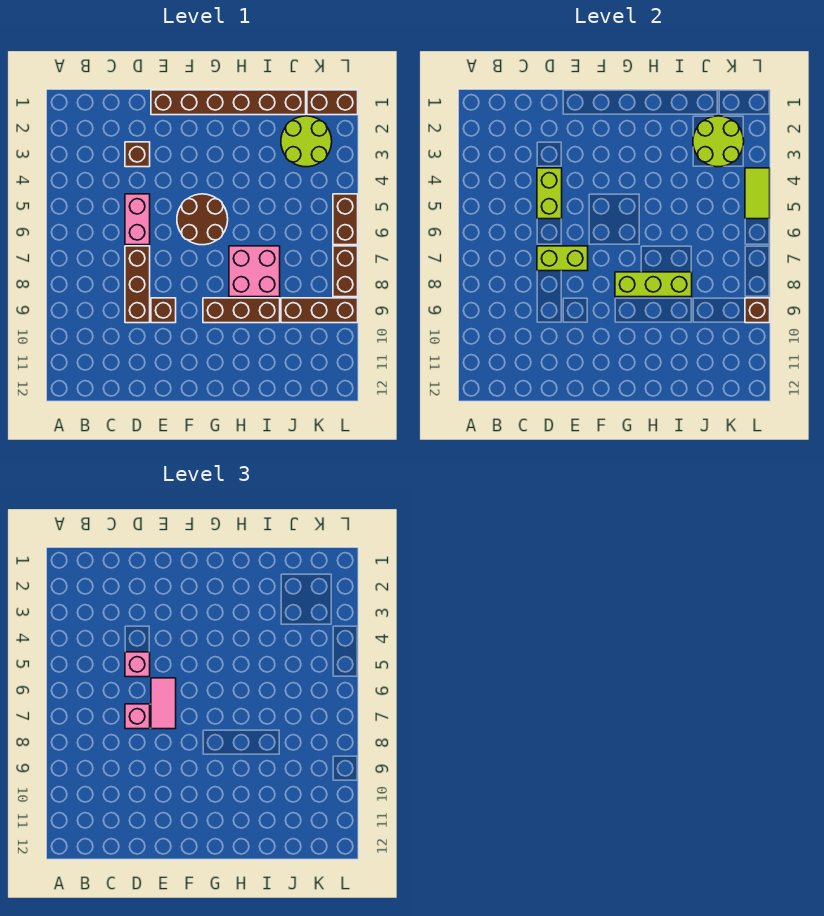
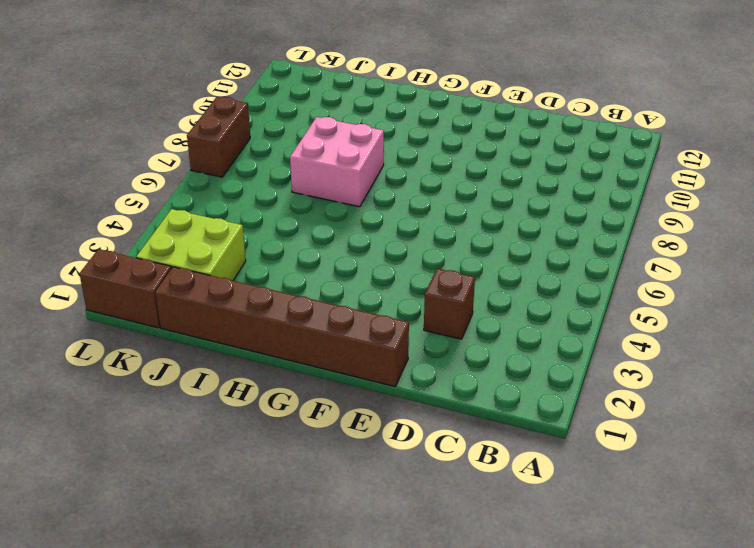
lime brick J2:K3 level 1 -> lime round brick J2:K3 level 1
none -> pink brick D5:D6 level 1
none -> brown brick D7:D9 level 1
none -> brown brick E9 level 1

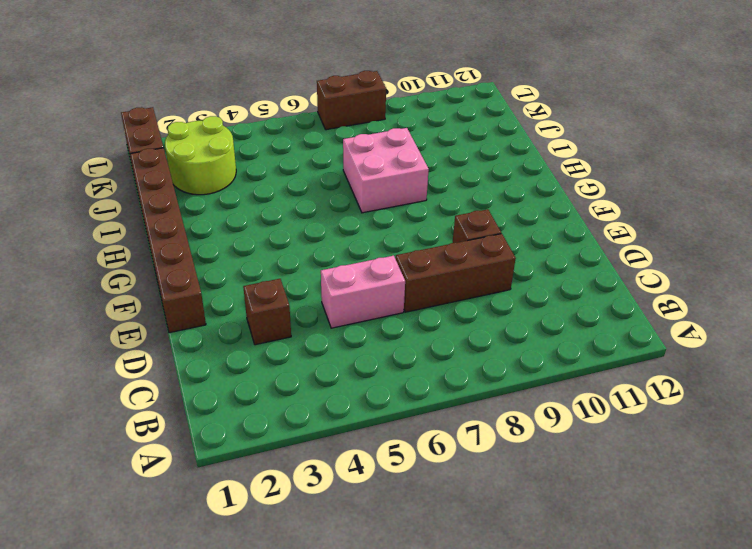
none -> brown round brick F5:G6 level 1
none -> brown brick G9:I9 level 1
none -> brown brick J9:L9 level 1

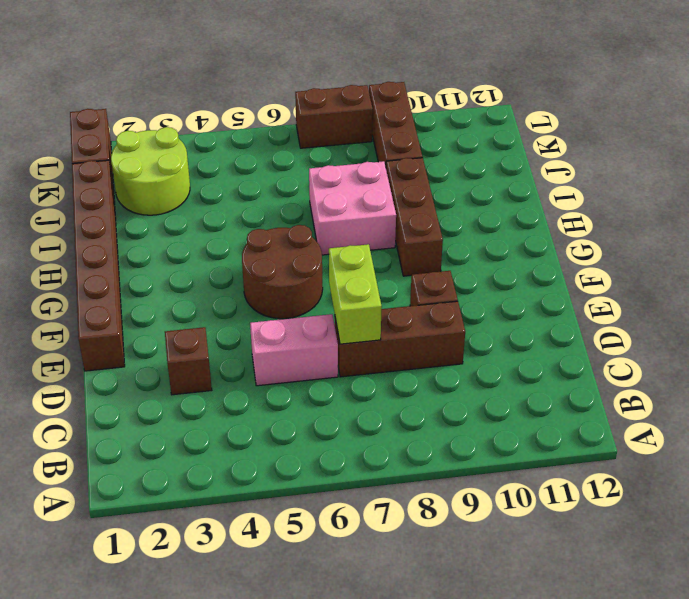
none -> brown brick L5:L6 level 1
none -> lime brick D4:D5 level 2
none -> lime brick G8:I8 level 2

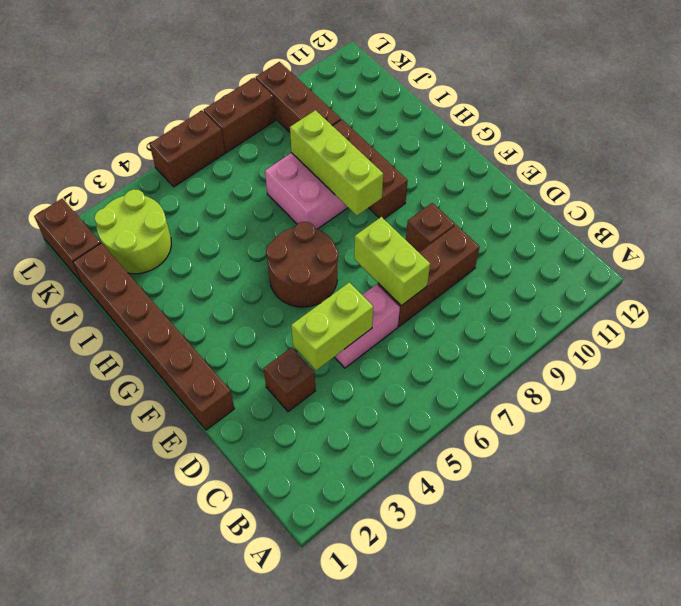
none -> lime round brick J2:K3 level 2
none -> lime tile L4:L5 level 2
none -> brown brick L9 level 2

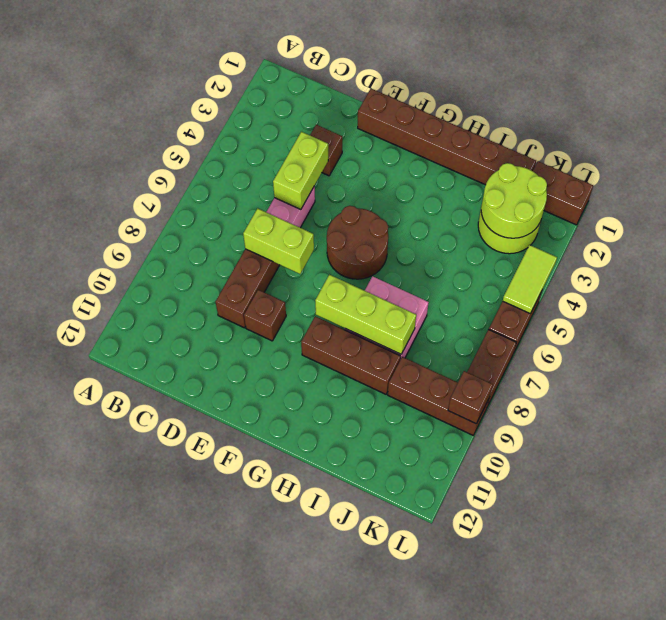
none -> pink brick D5 level 3
none -> pink brick D7 level 3
none -> pink tile E6:E7 level 3

